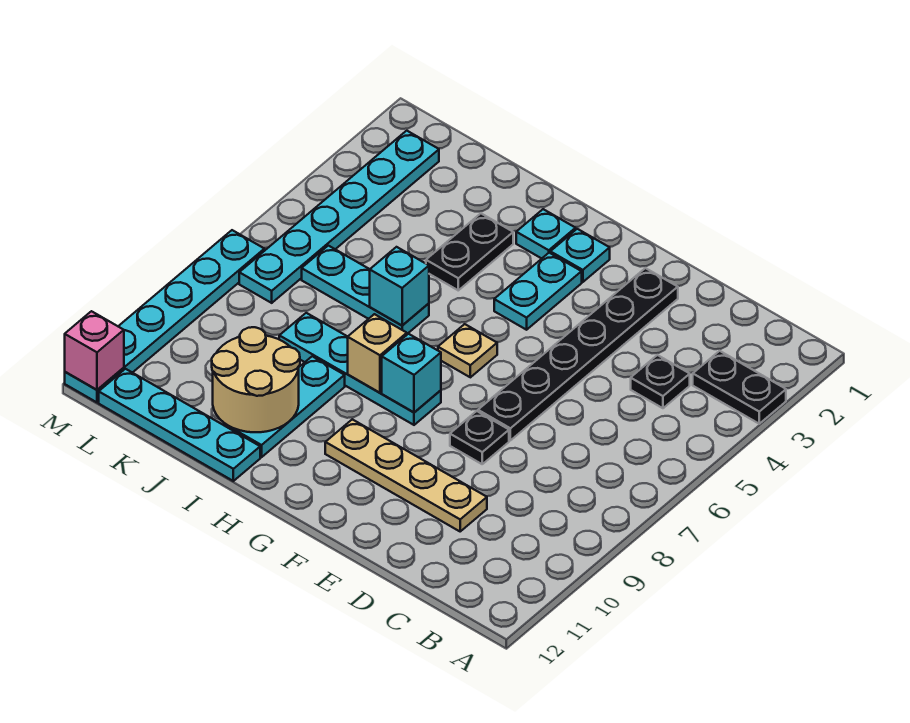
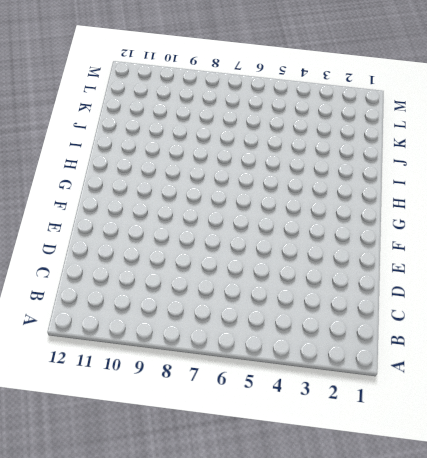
none -> black plate A3:B3 level 1
none -> black plate C4 level 1
none -> tan plate D10:G10 level 1

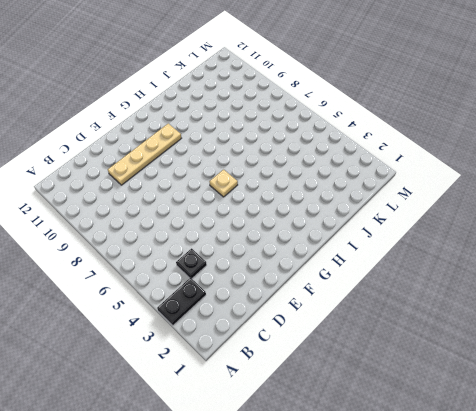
none -> black plate E2:E7 level 1
none -> black plate E8 level 1
none -> cyan plate G2 level 1

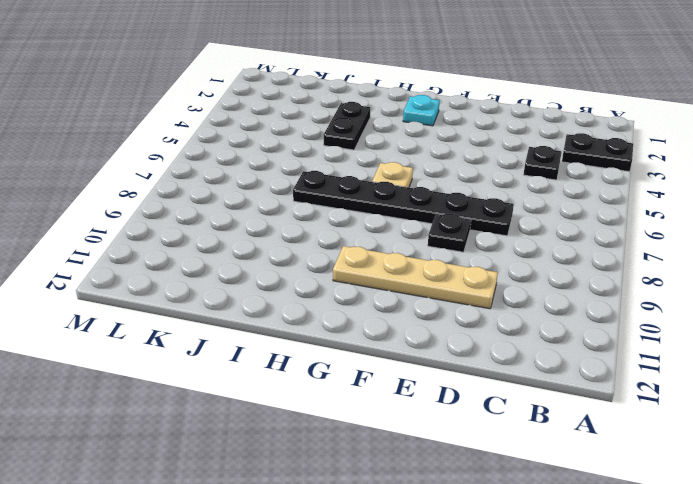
black plate D7:I7 level 1 -> black plate E2:E7 level 1
none -> cyan plate G3:G4 level 1
none -> cyan plate G8:J8 level 1
none -> cyan plate H2 level 1

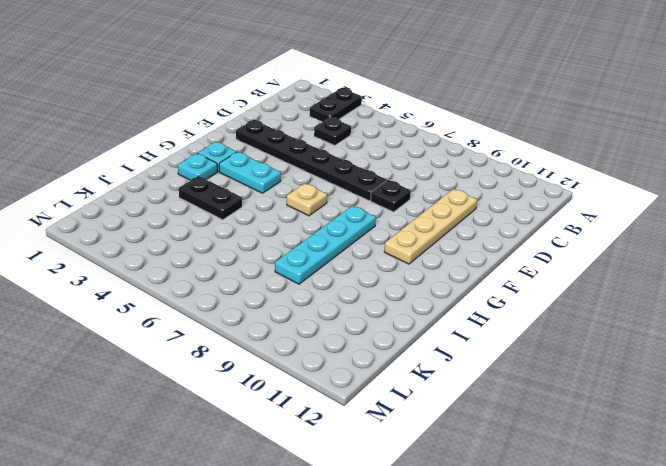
none -> cyan plate I6:K6 level 1
none -> cyan plate I9:I11 level 1
none -> cyan plate I12:L12 level 1

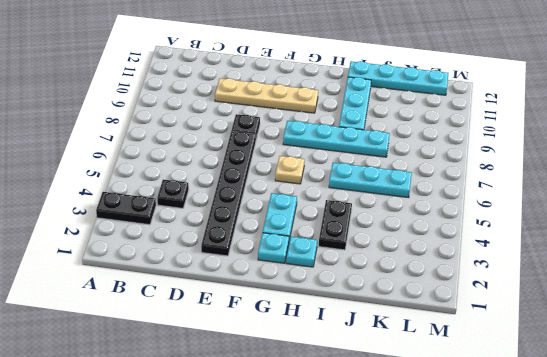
none -> cyan plate L2:L7 level 1
none -> cyan plate M7:M12 level 1
none -> cyan brick G8 level 2

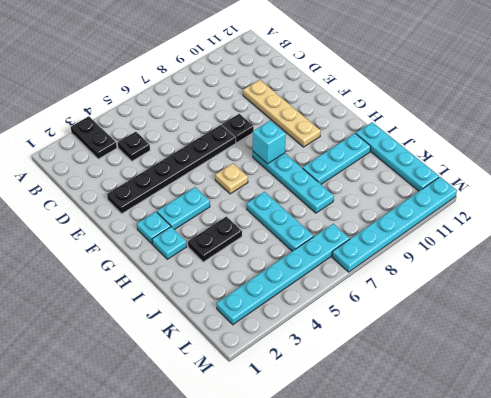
none -> tan brick H8 level 2
none -> cyan brick I6 level 2
none -> tan round brick I10:J11 level 2

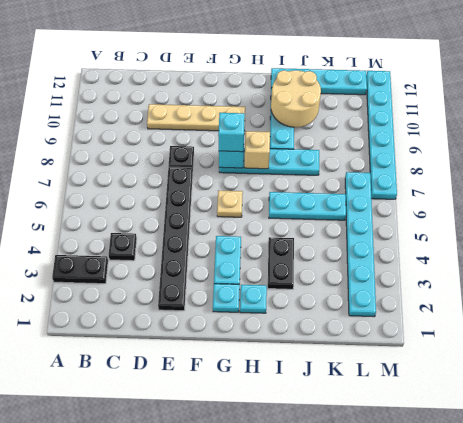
cyan brick G8 level 3 -> cyan brick I6 level 2
none -> pink brick M12 level 2

